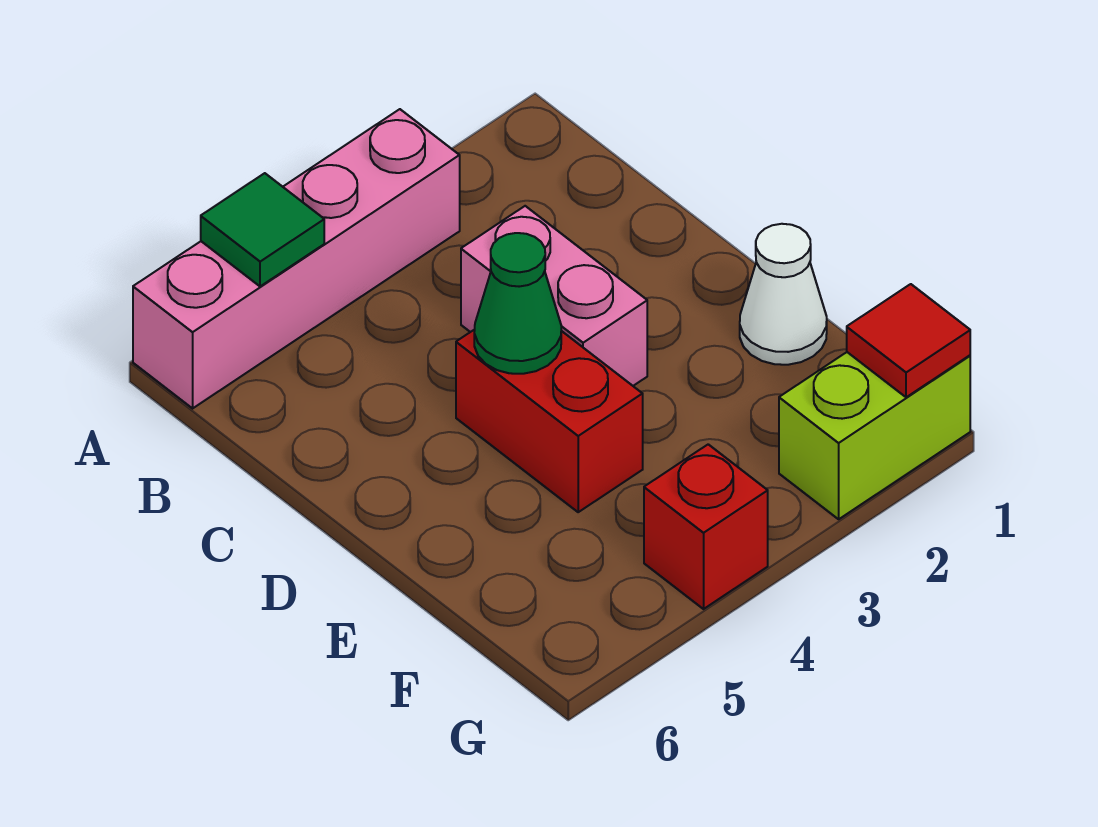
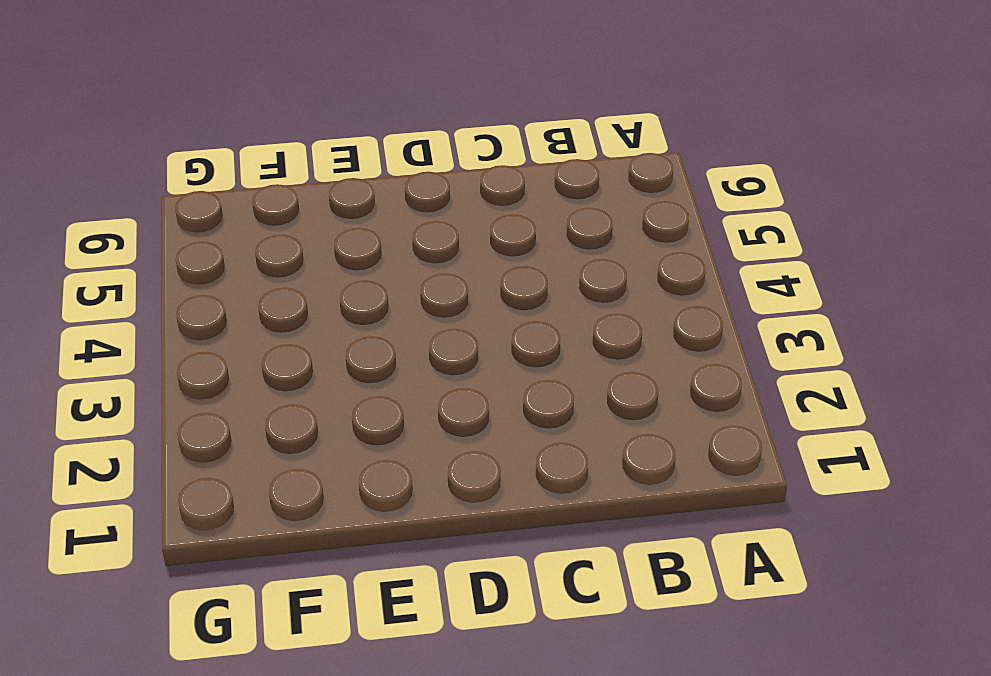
none -> pink brick A3:A6 level 1
none -> pink brick C3:D3 level 1

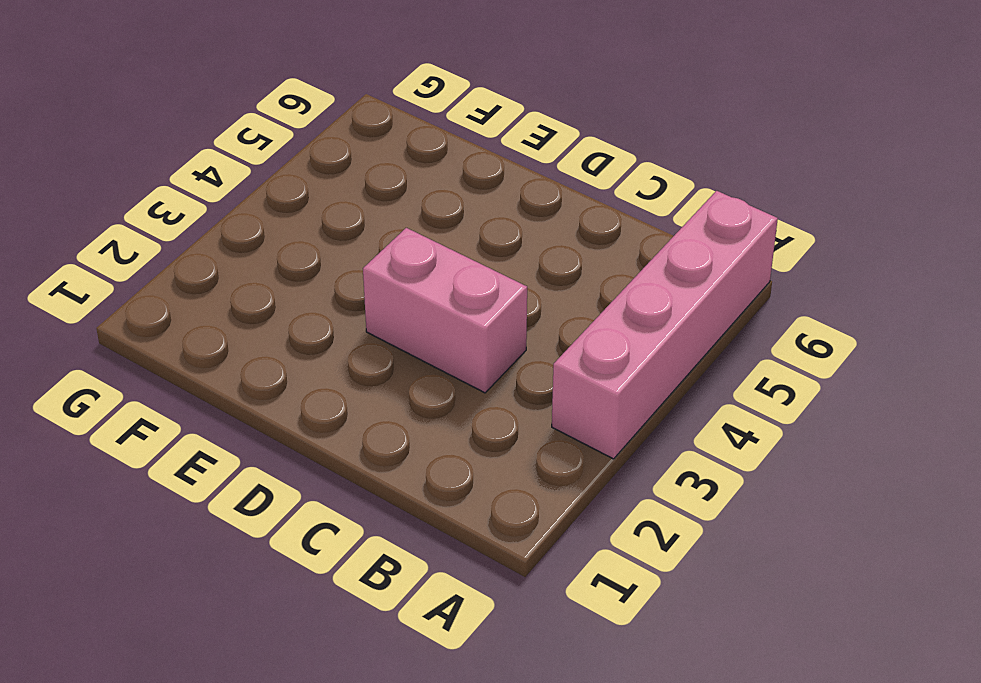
none -> red brick D4:E4 level 1
none -> white cone E1 level 1

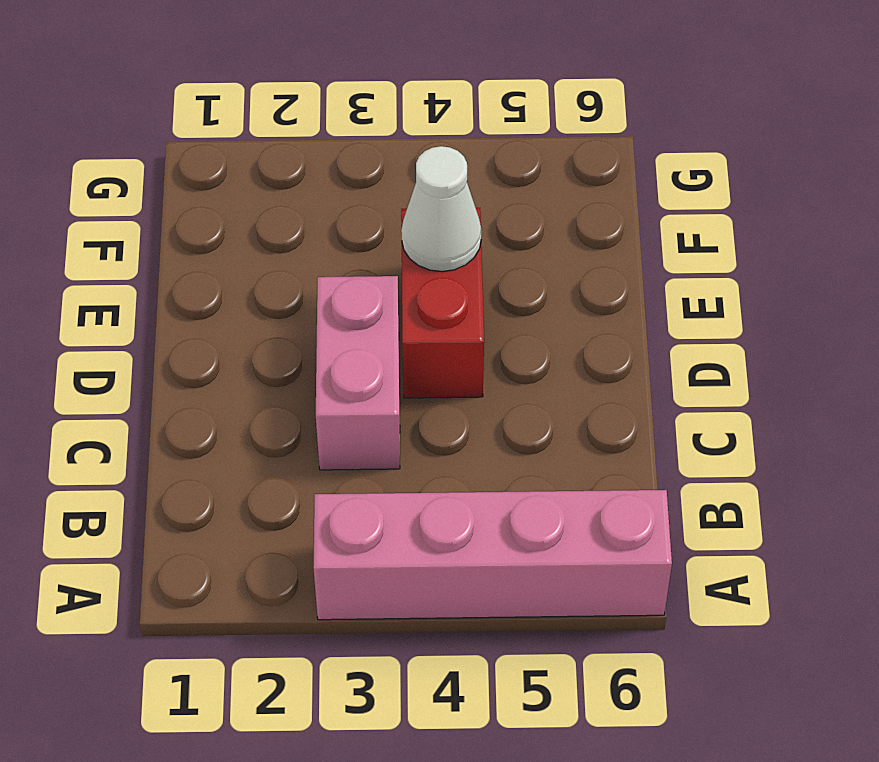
white cone E4 level 2 -> white cone E1 level 1
none -> lime brick G1:G2 level 1
none -> red brick G4 level 1

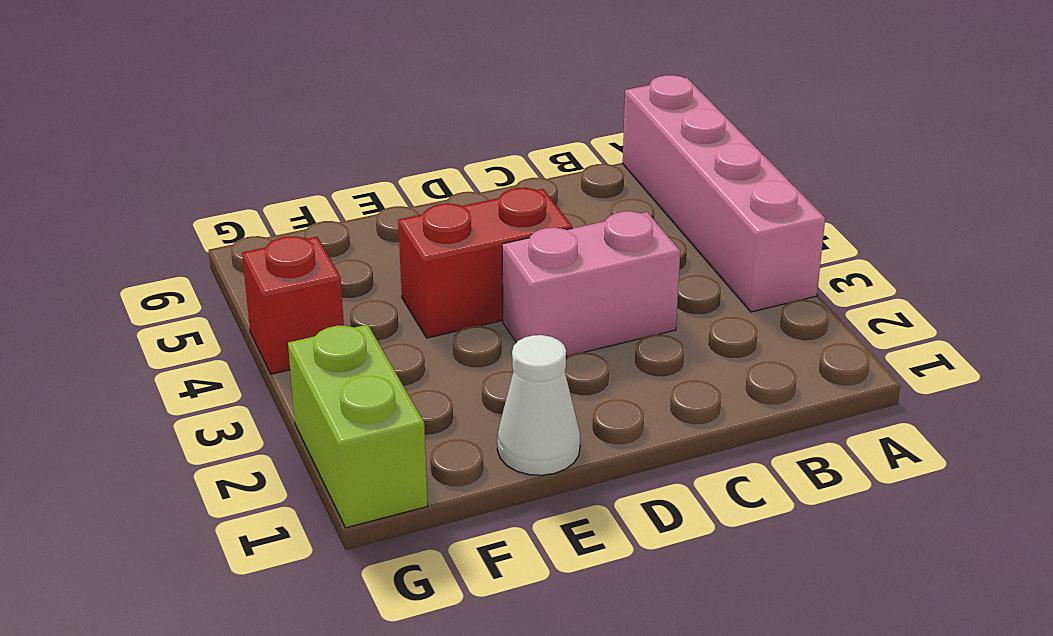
none -> green tile A5 level 2
none -> green cone D4 level 2

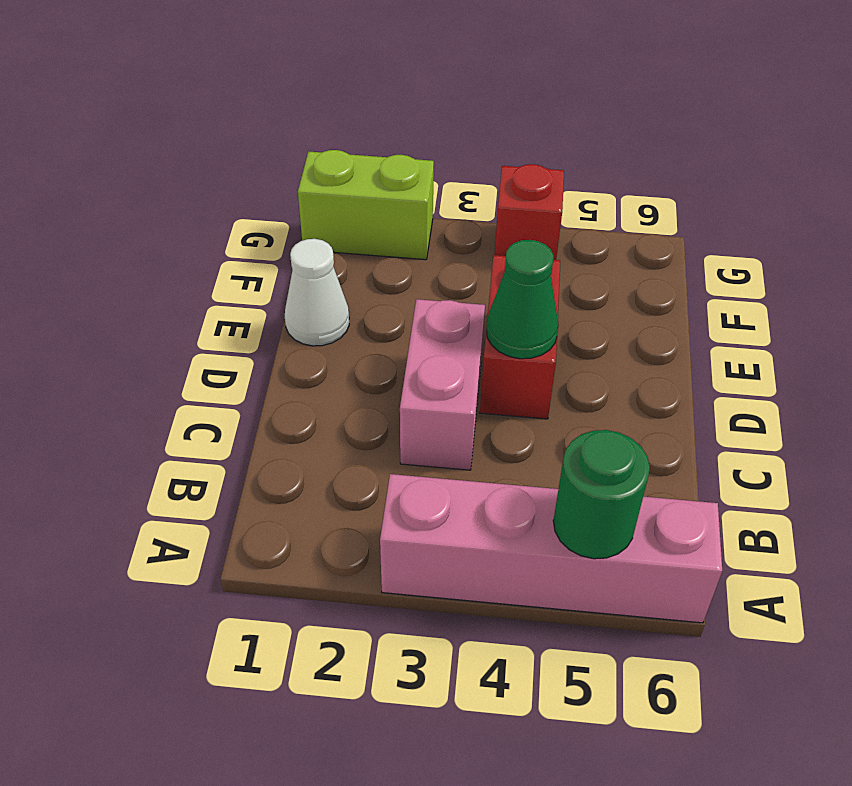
green round brick A5 level 2 -> green tile A5 level 2
none -> red tile G1 level 2

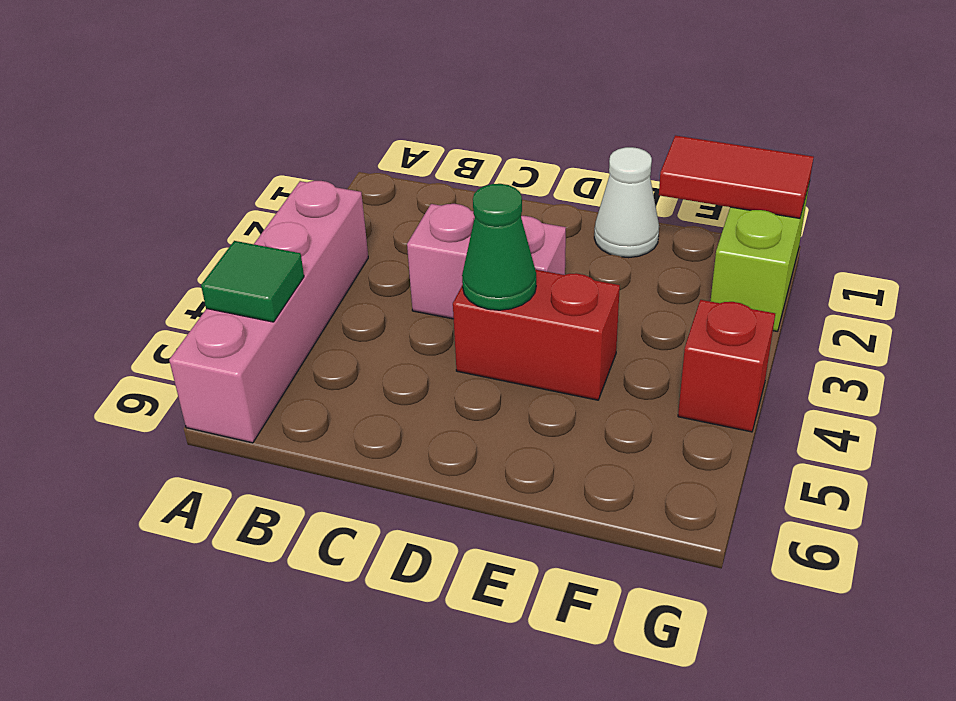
red tile F1:G1 level 2 -> red tile G1 level 2

